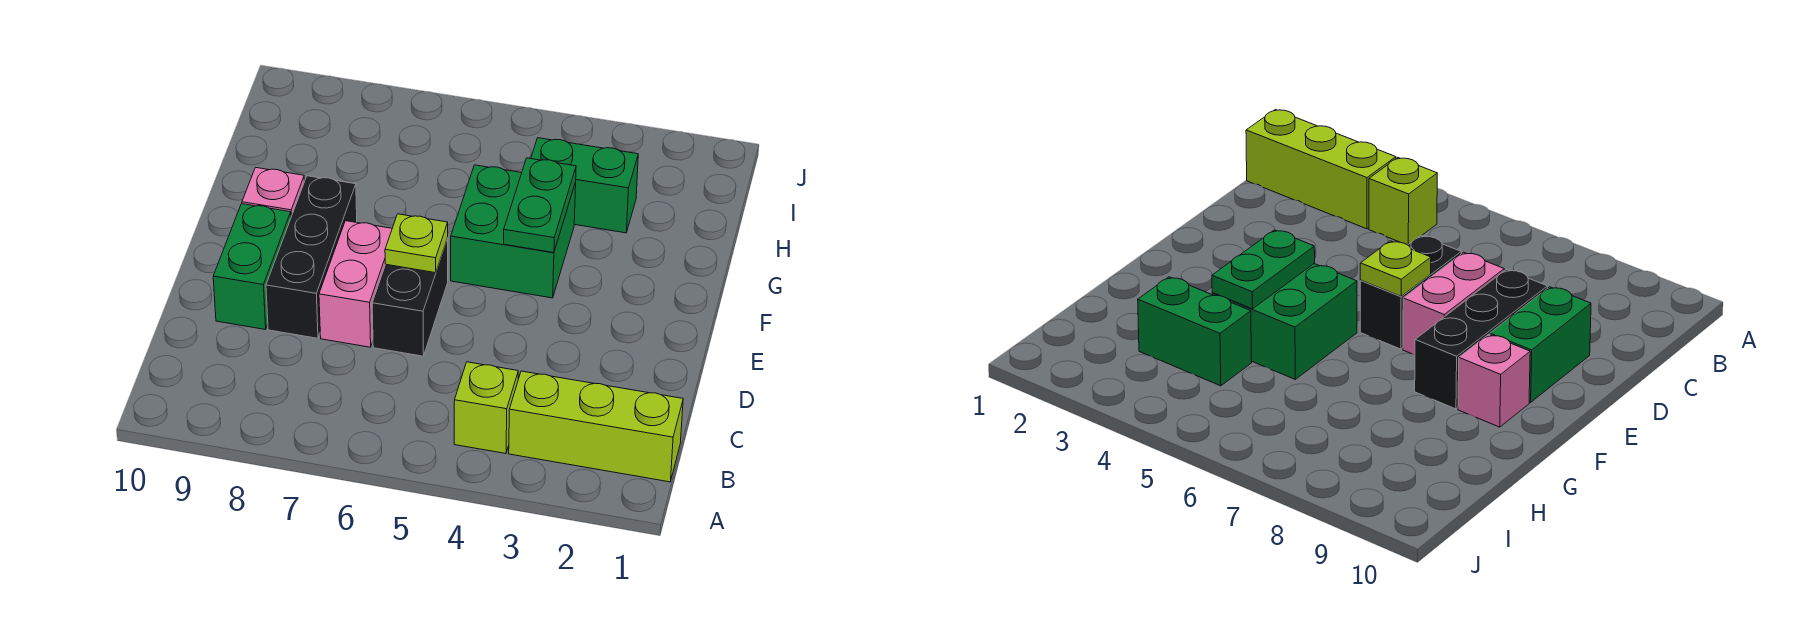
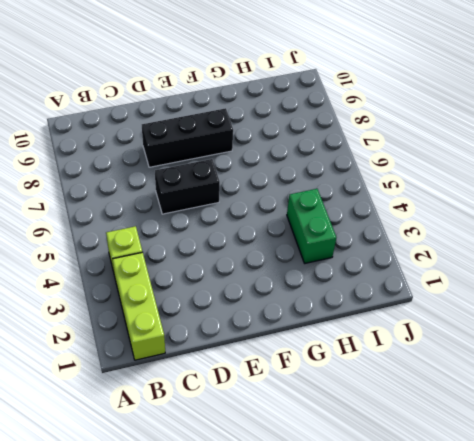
none -> pink brick D7:E7 level 1
none -> green brick D9:E9 level 1

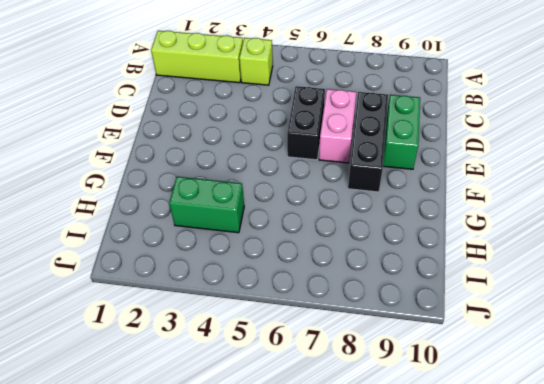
none -> green brick F4:G5 level 1
none -> pink brick F9 level 1

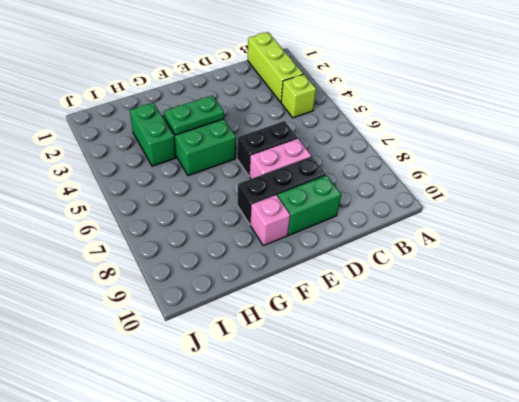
none -> lime plate E6 level 2

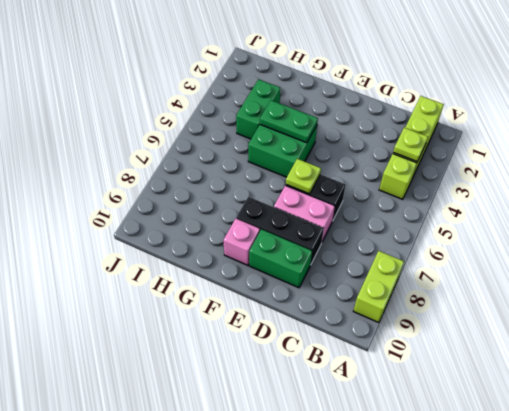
lime brick A8:A9 level 1 -> none
lime plate B3 level 2 -> none

